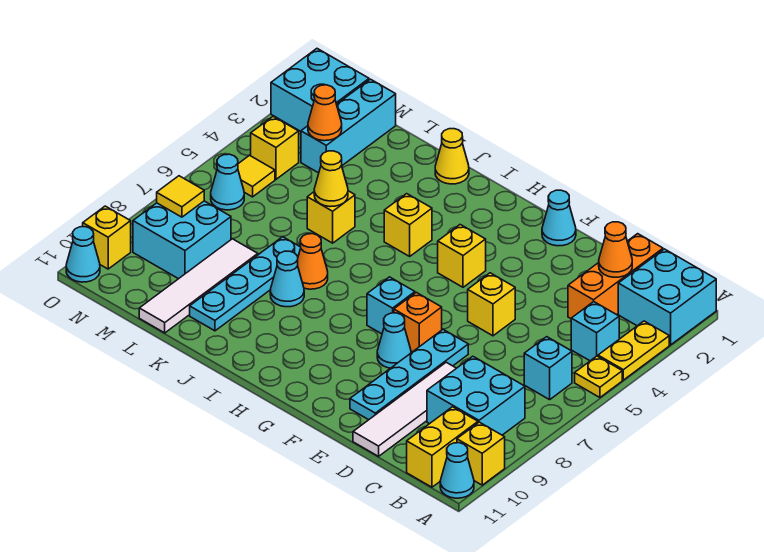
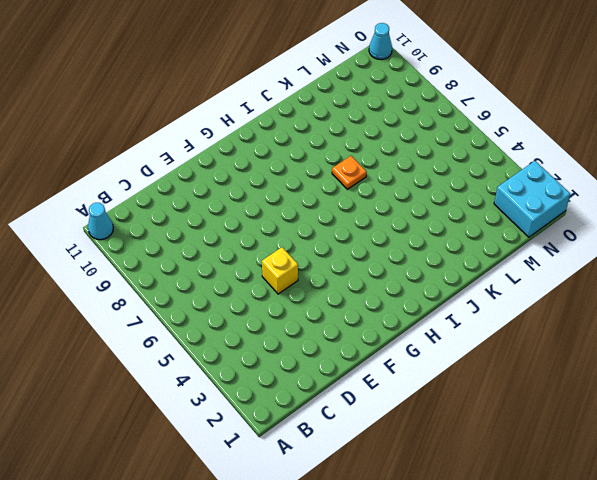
orange plate J7 level 1 -> orange cone J7 level 1
none -> cyan brick A1:B2 level 1
none -> yellow plate A3:A4 level 1
none -> yellow plate A5 level 1
none -> yellow brick A10 level 1

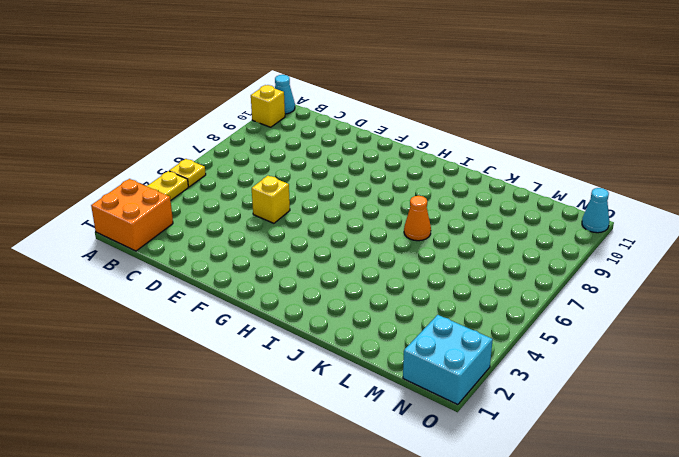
orange brick A1:B2 level 1 -> cyan brick A1:B2 level 1
none -> cyan brick B4 level 1
none -> cyan brick B6 level 1
none -> cyan brick B8:C9 level 1
none -> yellow brick B10:B11 level 1

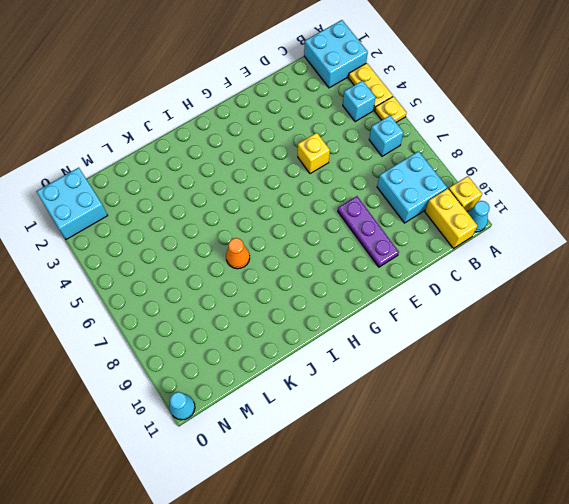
purple plate E8:E10 level 1 -> cyan plate E7:E10 level 1
none -> orange brick C1:C3 level 1
none -> white tile D8:D11 level 1
none -> cyan cone F1 level 1
none -> orange brick F7 level 1

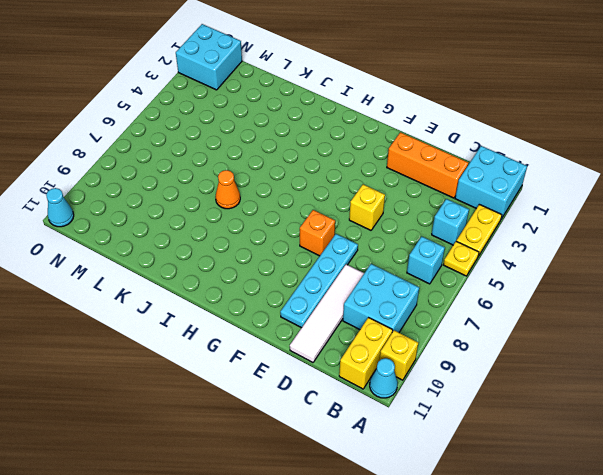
orange brick C2:E2 level 1 -> orange brick C1:C3 level 1
none -> cyan cone F1 level 1
none -> cyan cone F8 level 1
none -> yellow brick G4 level 1
none -> cyan brick G7 level 1

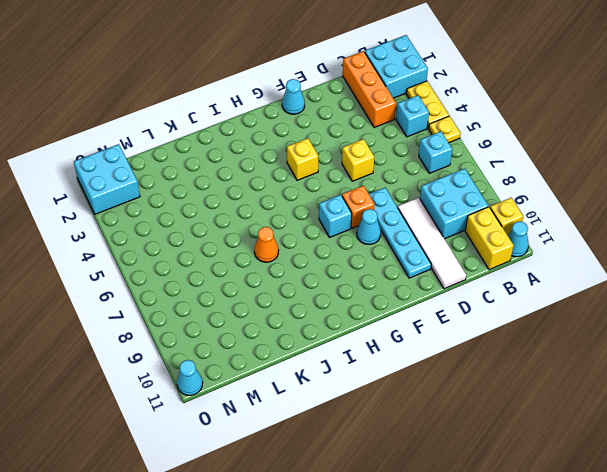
none -> yellow brick I4 level 1
none -> yellow cone J1 level 1
none -> cyan cone J8 level 1
none -> yellow brick K5 level 1

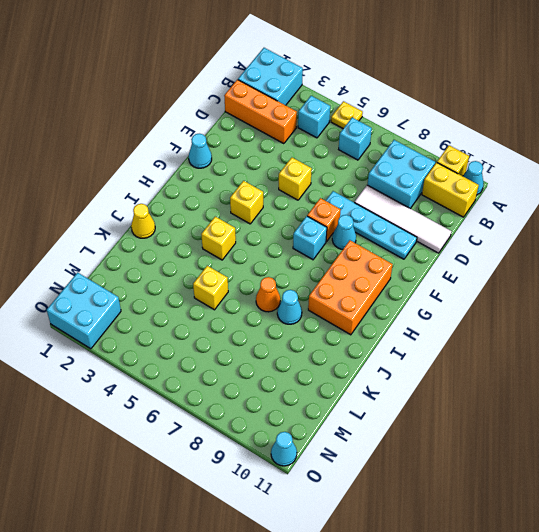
orange brick G9:I10 level 1 -> none
none -> yellow plate A3:A4 level 1
none -> cyan plate K7:K10 level 1
none -> white tile L8:L11 level 1
none -> cyan brick M1:M3 level 1

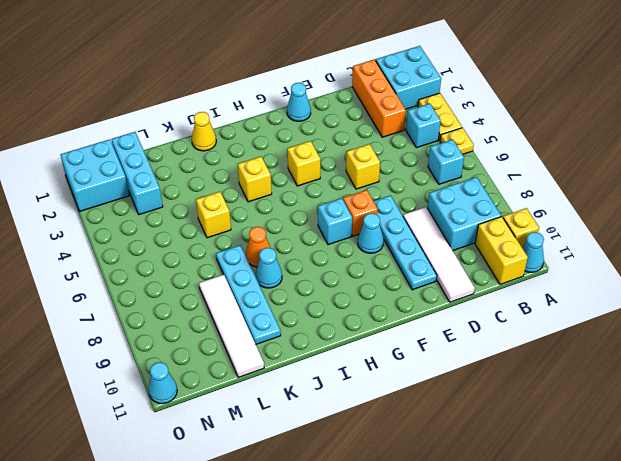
none -> cyan brick M8:N9 level 1
none -> yellow brick N4 level 1
none -> yellow tile N5 level 1
none -> cyan cone N6 level 1

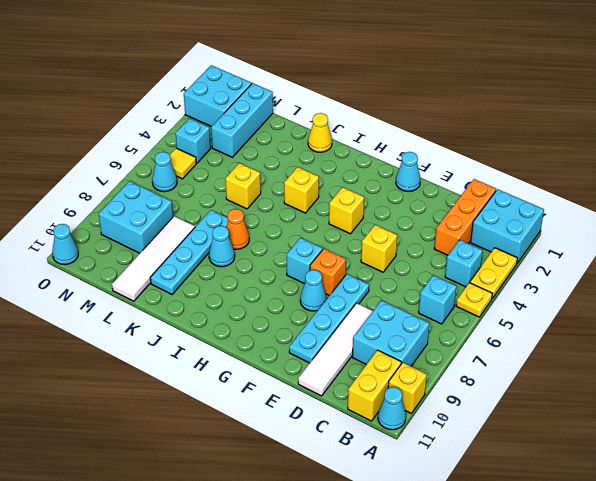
cyan brick N4 level 1 -> yellow brick N4 level 1
none -> yellow brick O10 level 1
none -> orange cone C2 level 2
none -> yellow cone K5 level 2
none -> orange cone M3 level 2

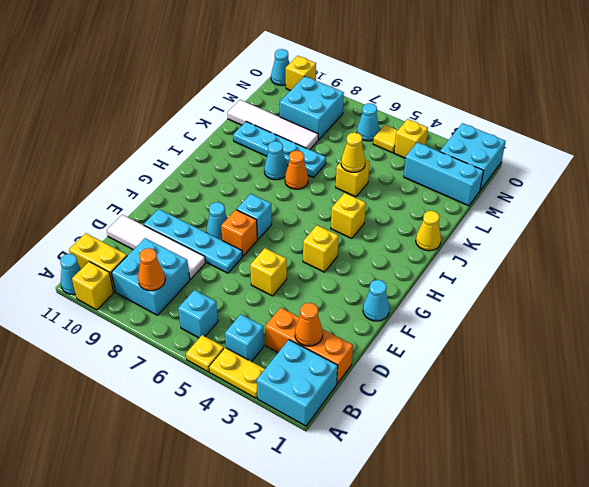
orange cone B8 level 2 -> orange cone M3 level 2
none -> yellow tile N8 level 2

